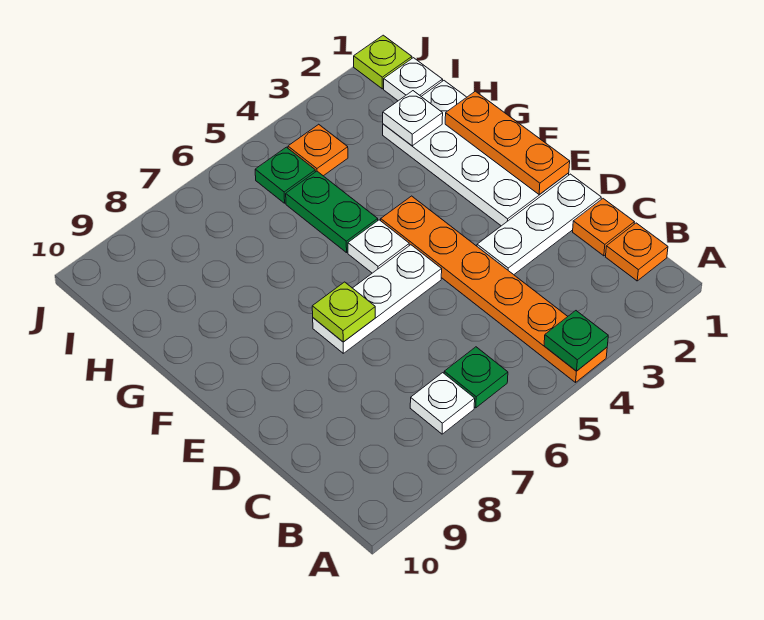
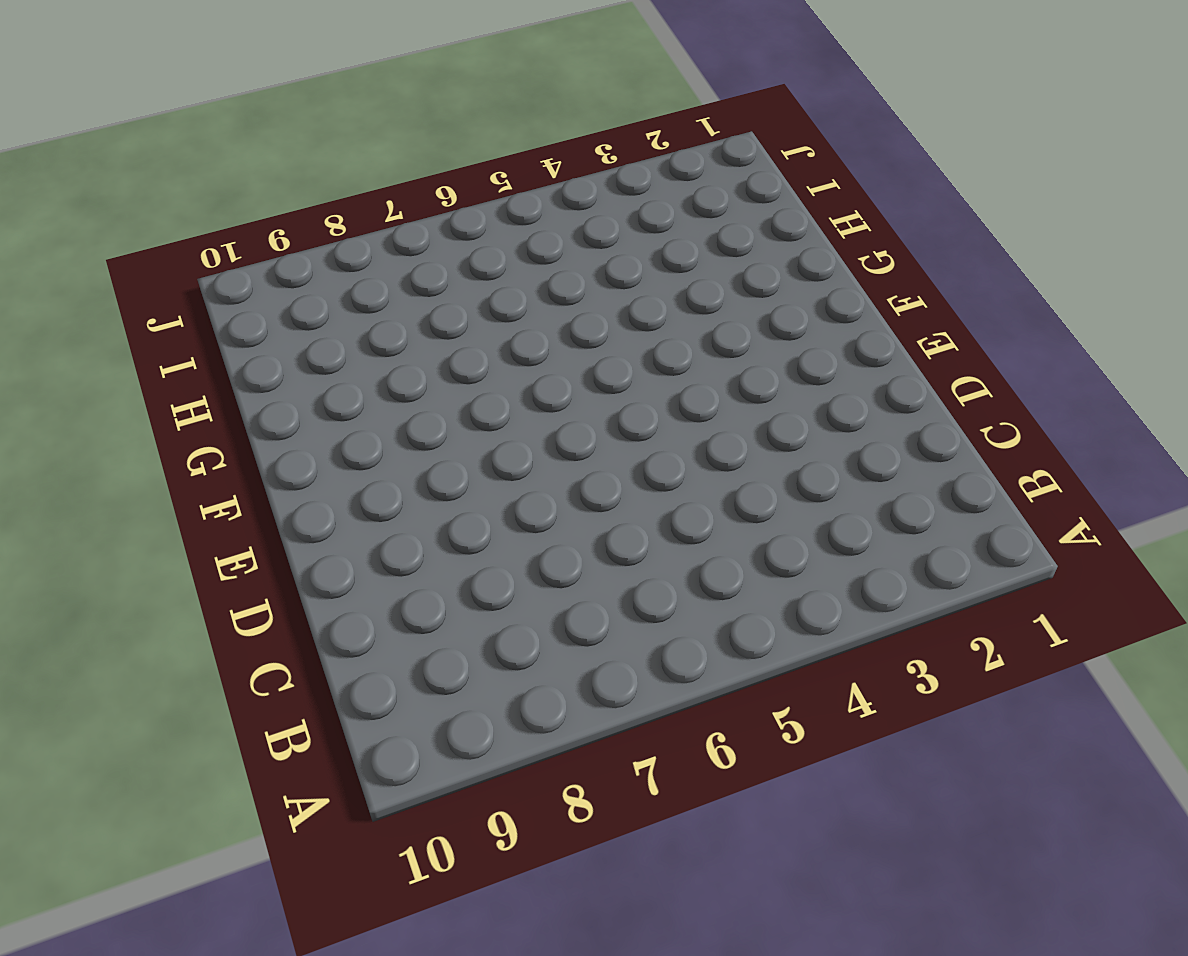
none -> orange plate A4:F4 level 1
none -> orange plate B1 level 1
none -> green plate B6 level 1

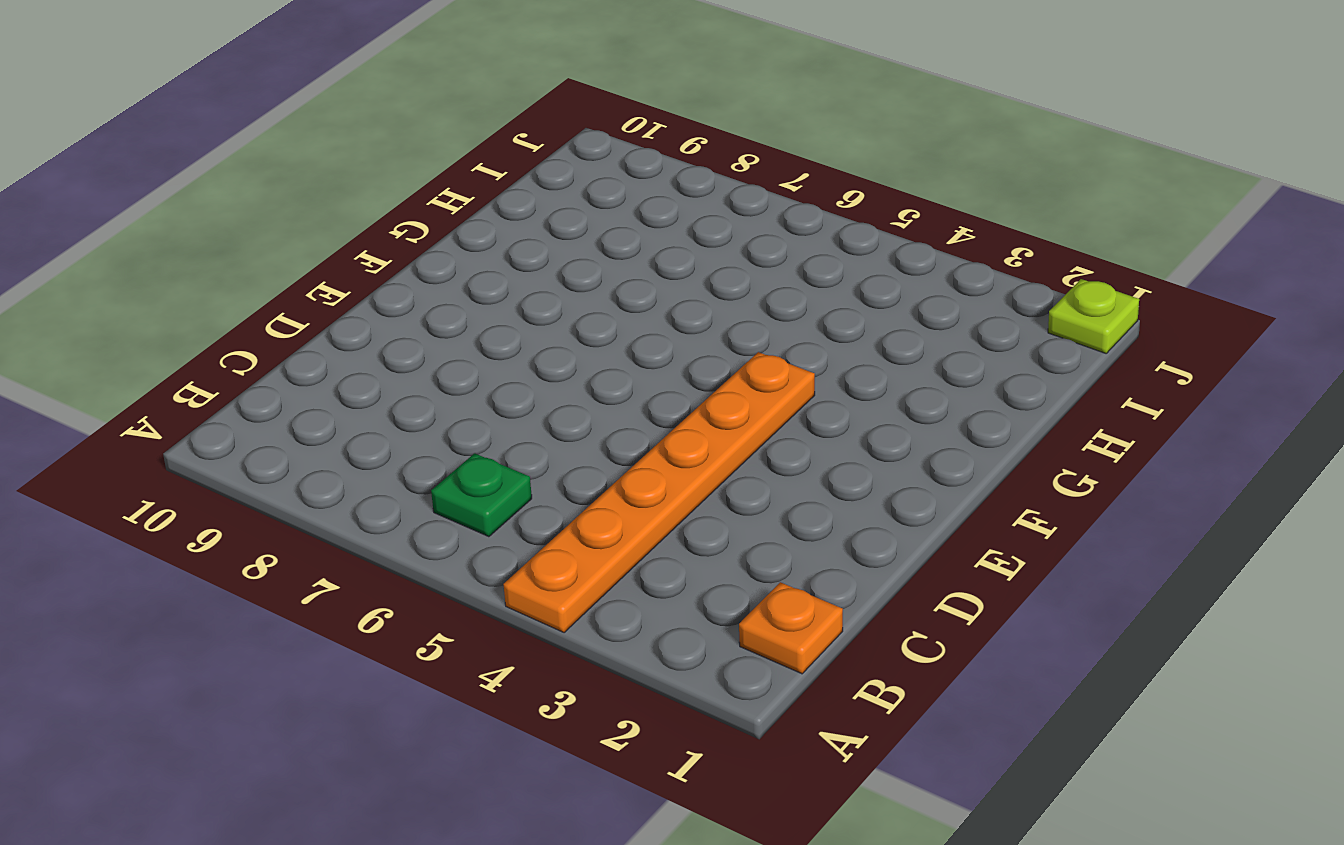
none -> white plate B7 level 1
none -> orange plate C1 level 1
none -> white plate D1:D3 level 1

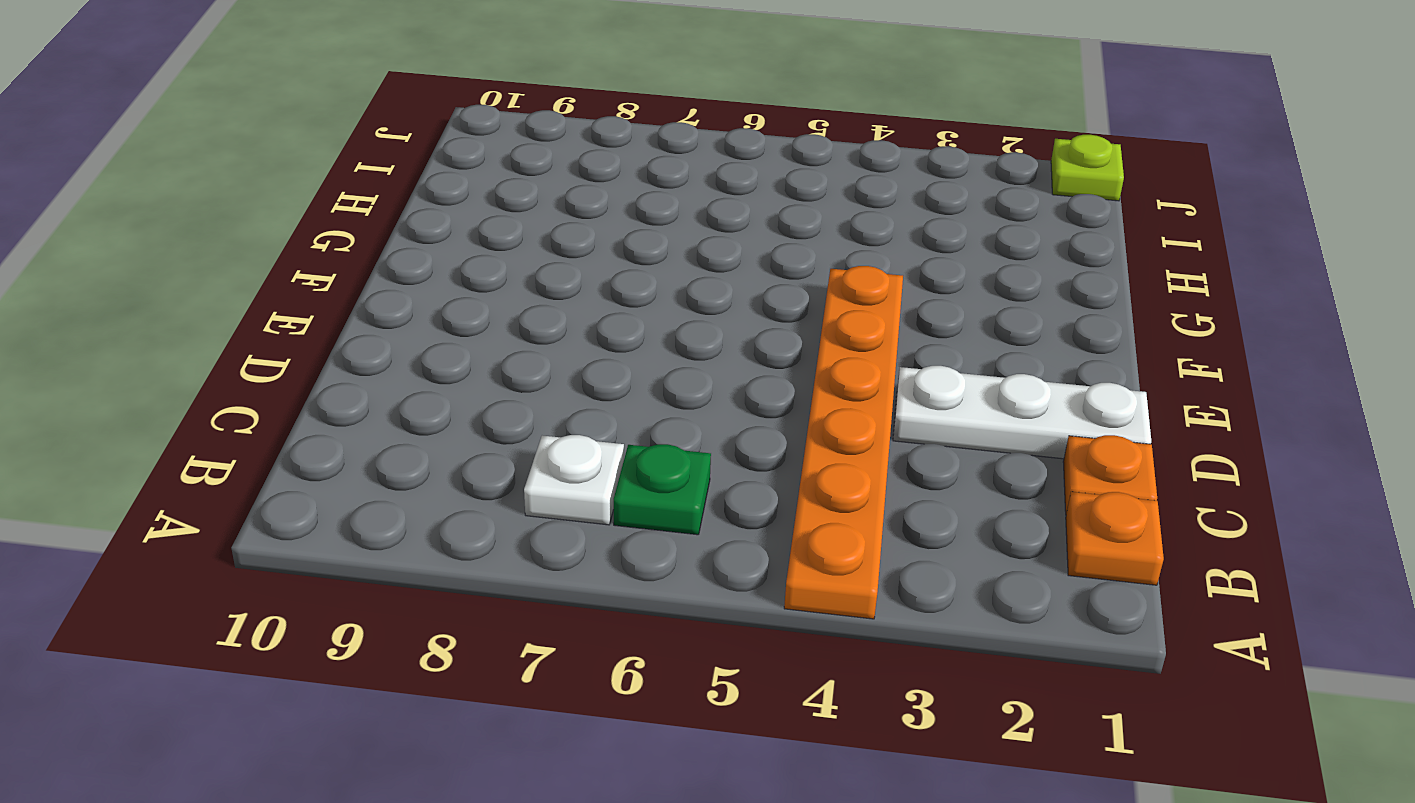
none -> white plate E1:H2 level 1
none -> white plate E5:E7 level 1
none -> white plate F5 level 1

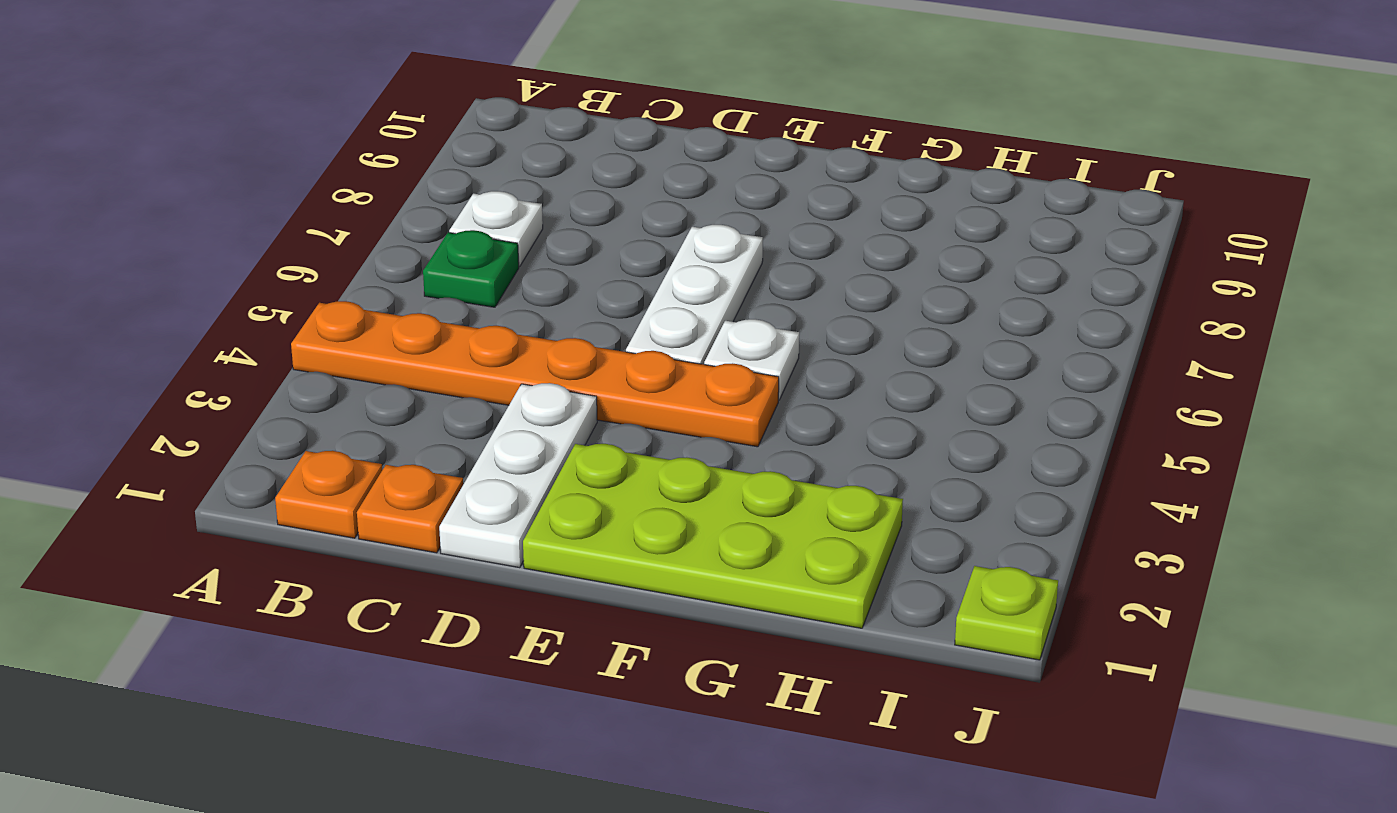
lime plate E1:H2 level 1 -> white plate E1:H2 level 1
none -> green plate G5:H5 level 1
none -> white plate I1 level 1
none -> orange plate I4 level 1

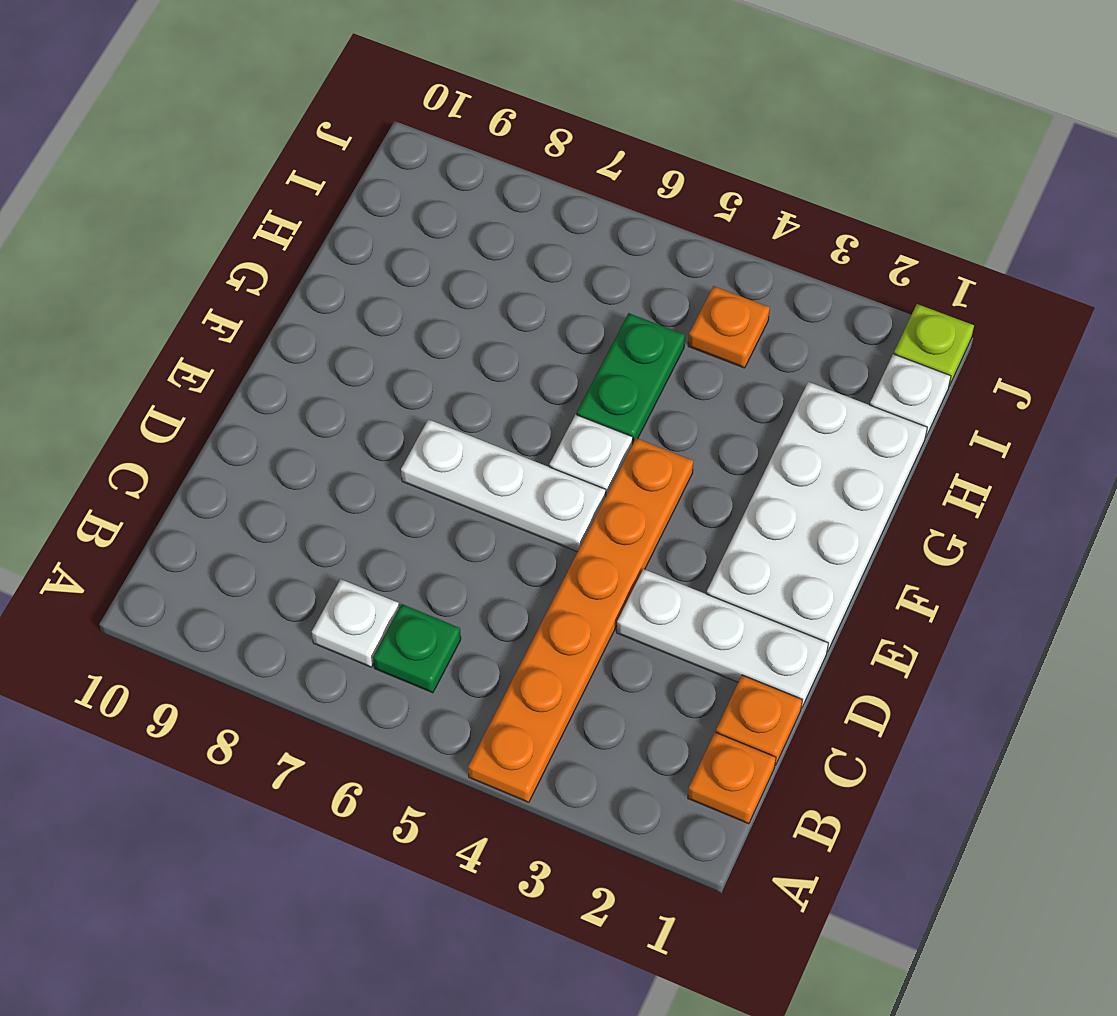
none -> green plate I5 level 1
none -> green plate A4 level 2
none -> orange plate E1:G1 level 2

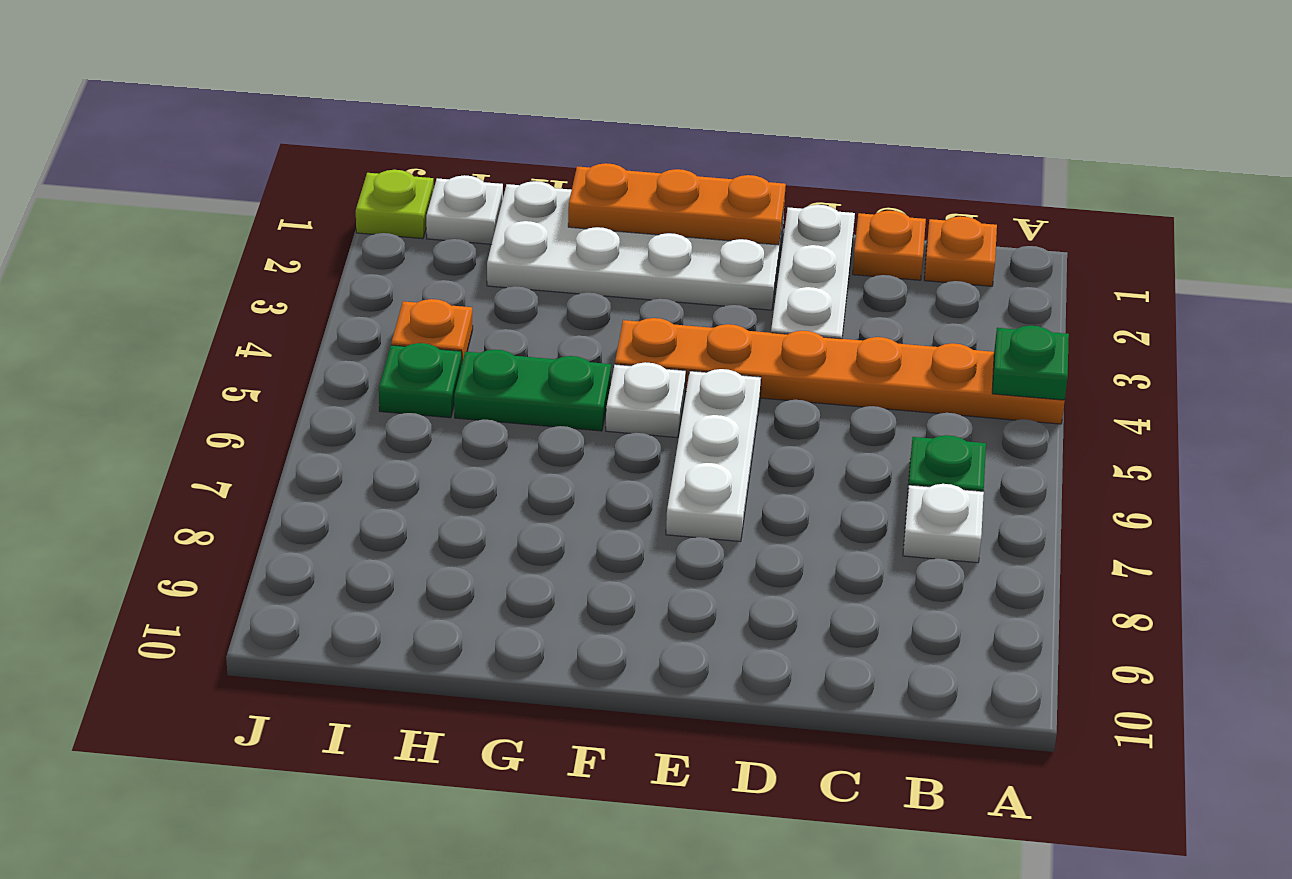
none -> lime plate E7 level 2
none -> white plate H2 level 2

